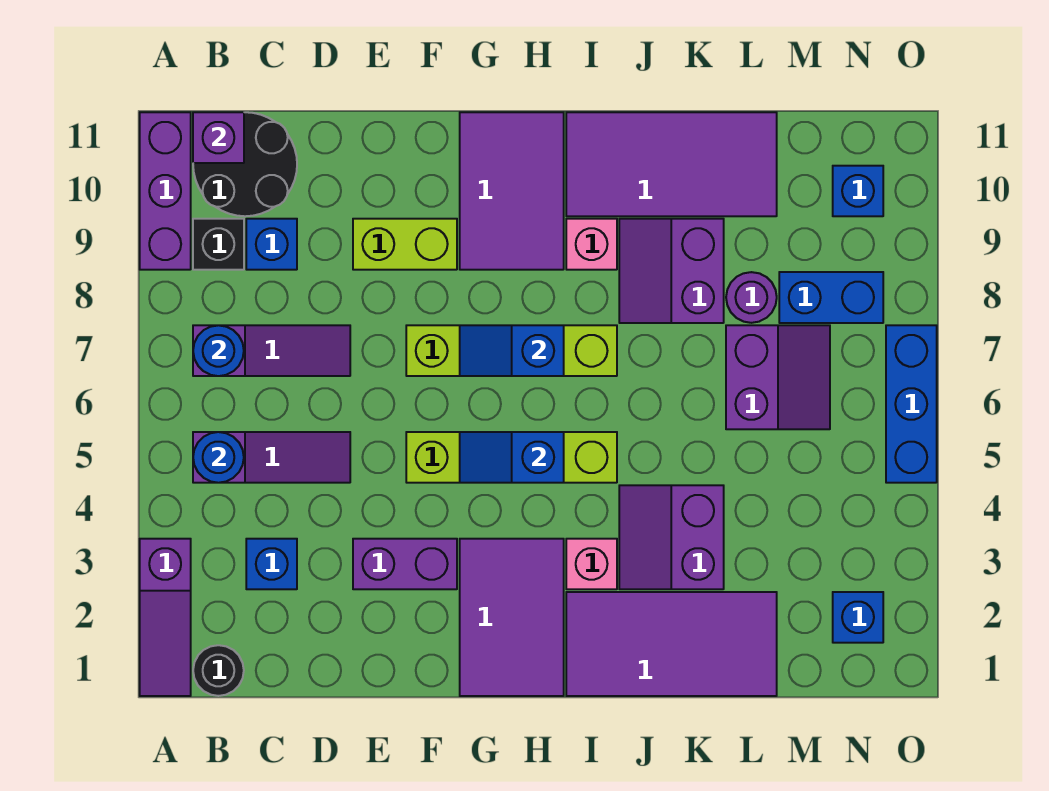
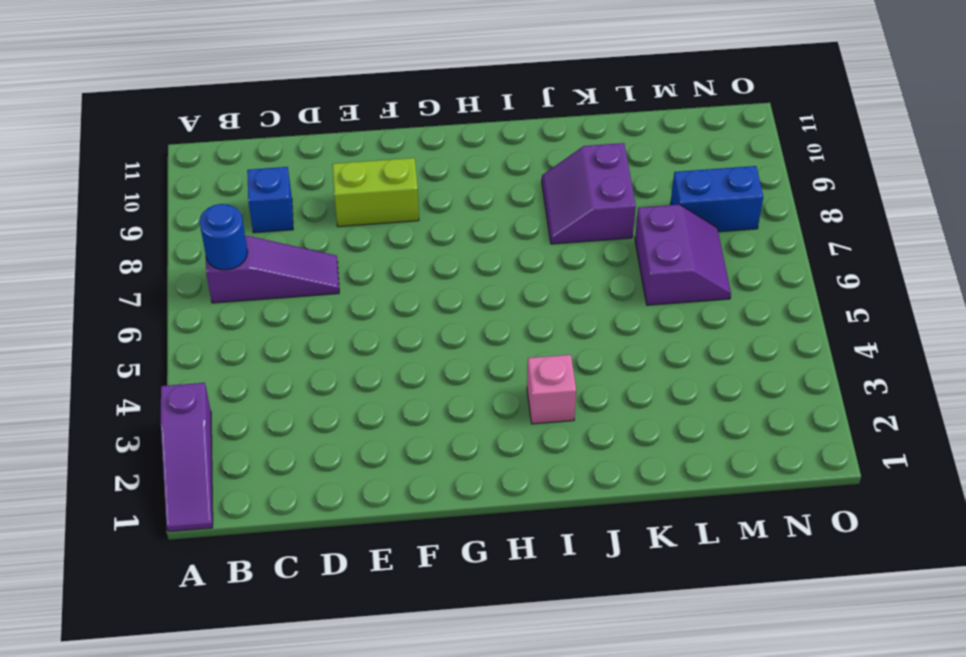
none -> purple brick A9:A11 level 1
none -> black round brick B1 level 1
none -> purple slope B5:D5 level 1 top B
none -> black brick B9 level 1

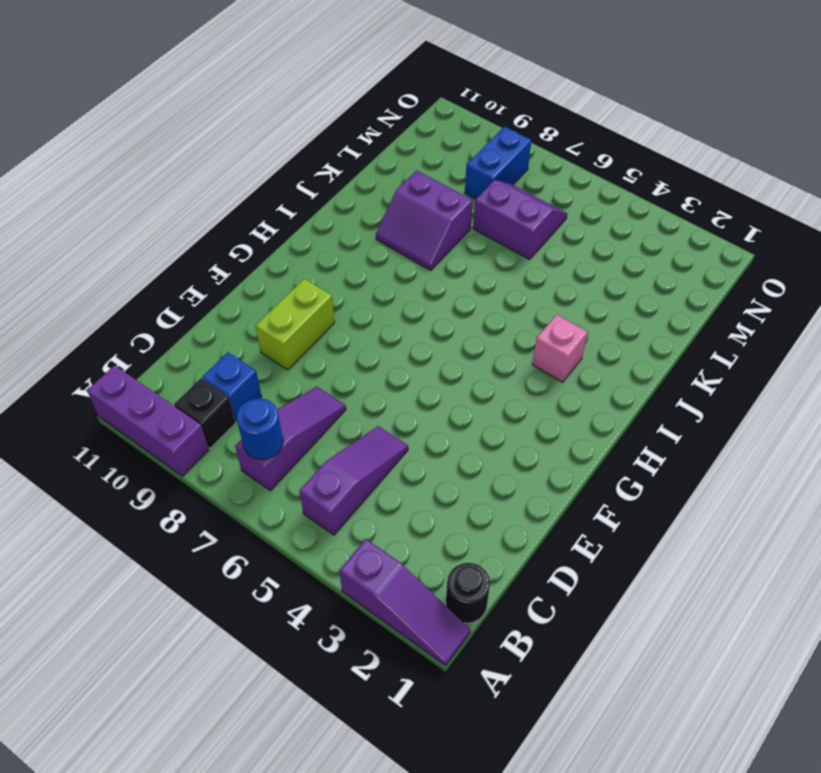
none -> black round brick B10:C11 level 1
none -> blue brick C3 level 1
none -> purple brick E3:F3 level 1
none -> lime brick F5:I5 level 1

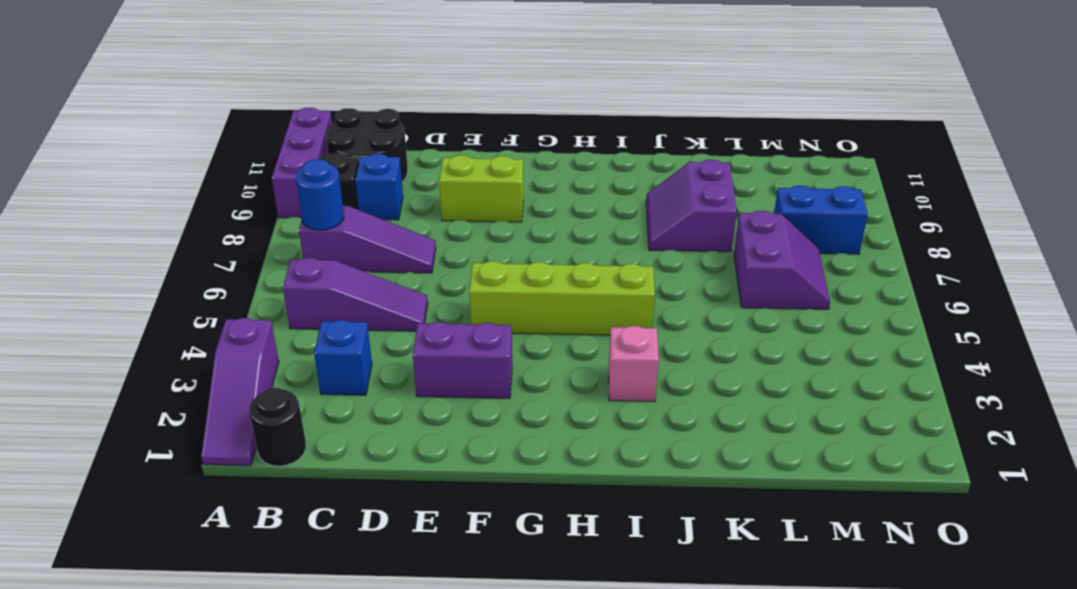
none -> lime brick F7:I7 level 1
none -> purple tile G1:H3 level 1
none -> purple tile G9:H11 level 1
none -> purple tile I1:L2 level 1

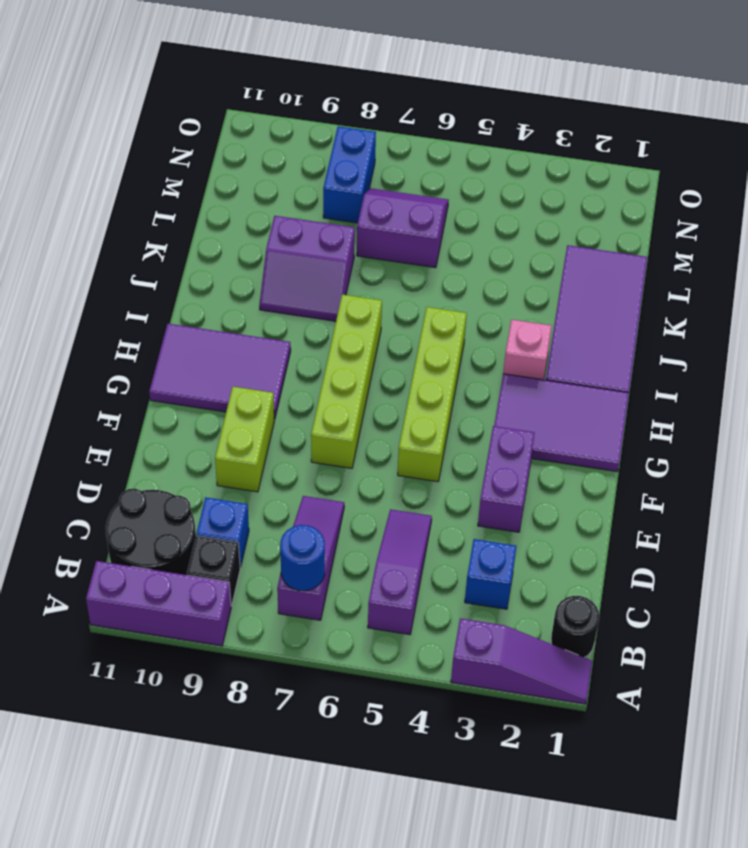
none -> pink brick I9 level 1
none -> purple tile I10:L11 level 1
none -> purple slope J3:K4 level 1 top K
none -> purple round brick L8 level 1

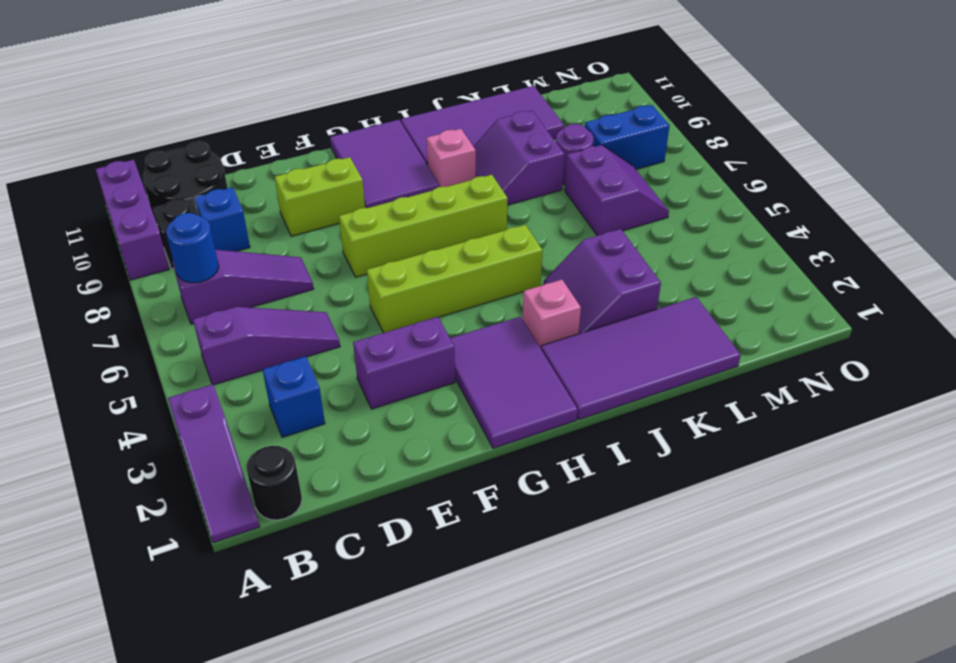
none -> blue brick N2 level 1
none -> blue brick N10 level 1
none -> blue brick O5:O7 level 1
none -> blue round brick B5 level 2

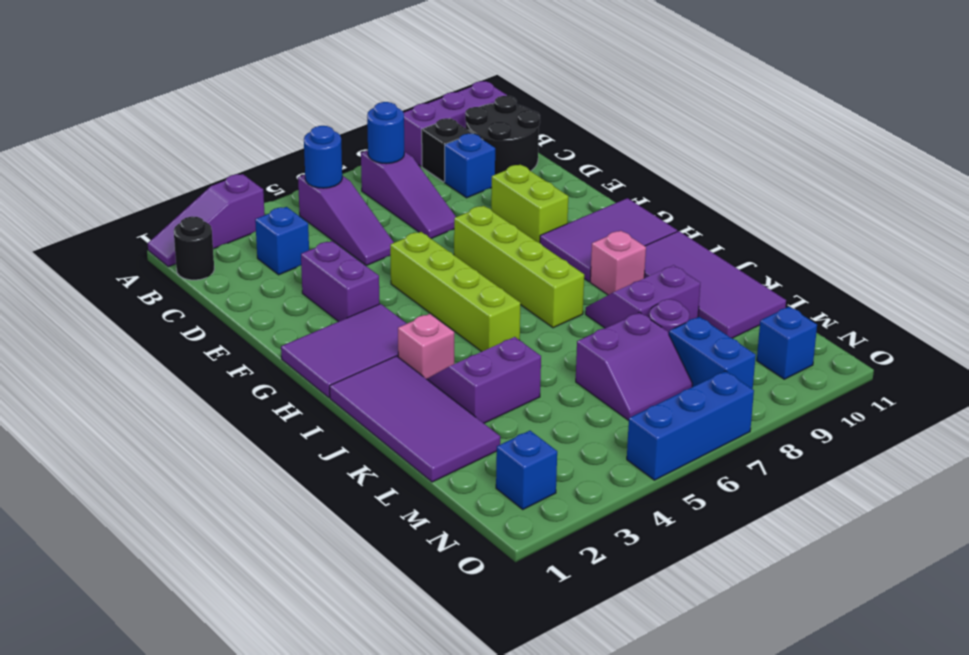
none -> purple brick B11 level 2
none -> blue slope G5:H5 level 2 top H
none -> blue slope G7:H7 level 2 top H

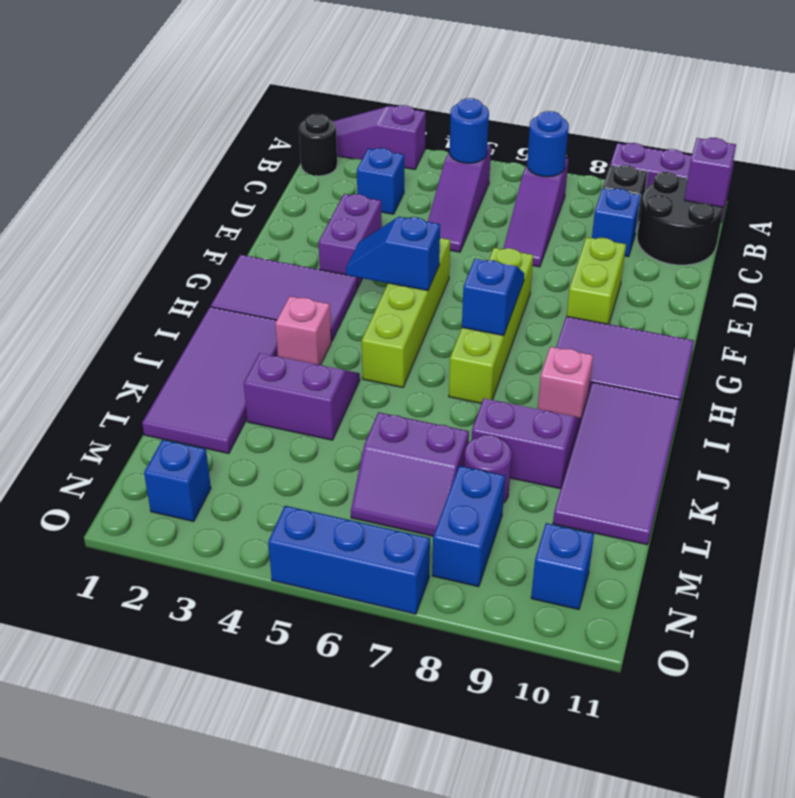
blue slope G4:G5 level 2 top 5 -> blue slope G5:H5 level 2 top H

